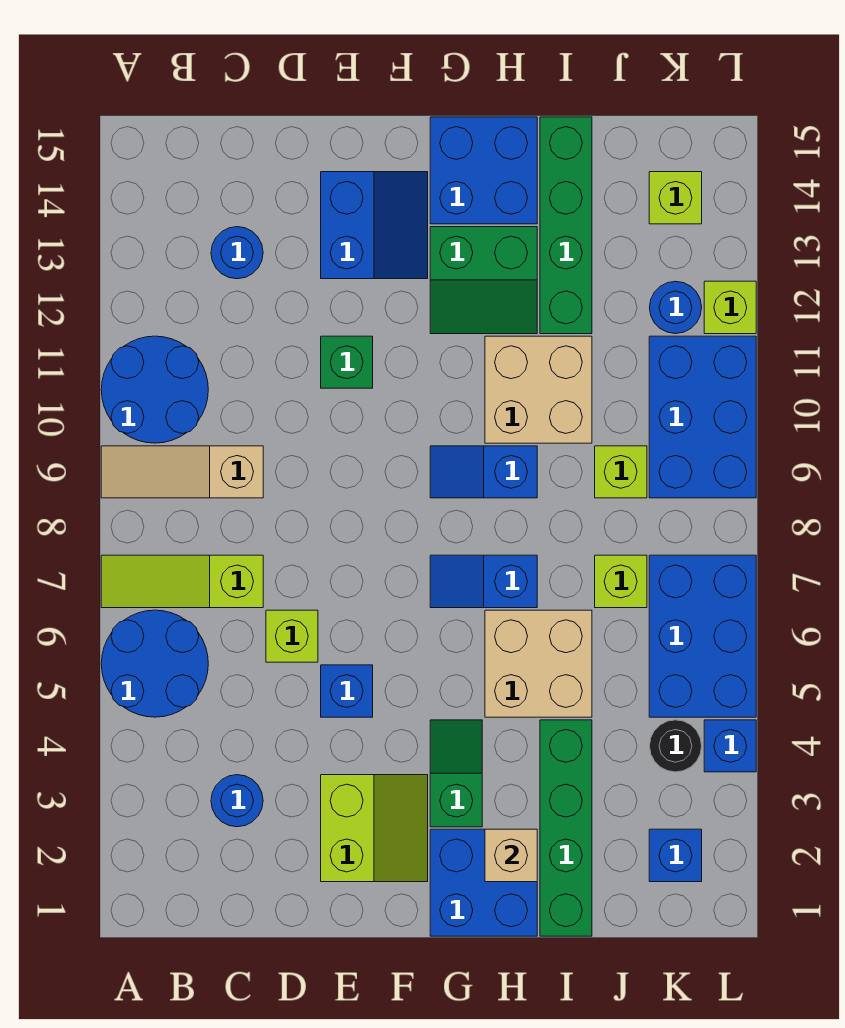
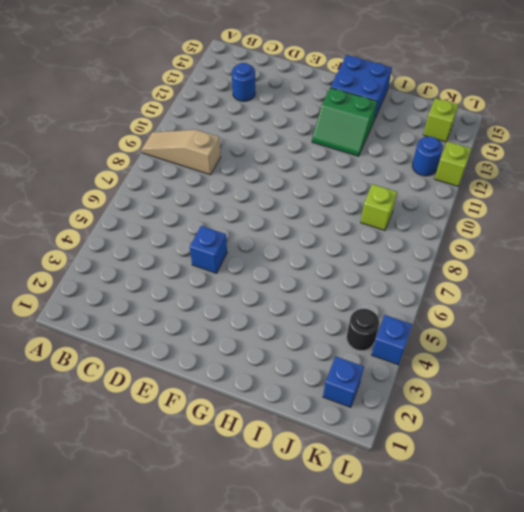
none -> blue round brick A5:B6 level 1
none -> lime slope A7:C7 level 1 top C
none -> blue round brick A10:B11 level 1
none -> blue round brick C3 level 1

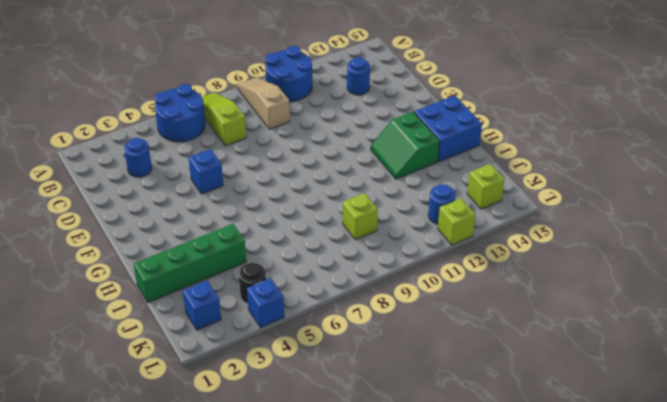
none -> lime brick D6 level 1
none -> lime slope E2:F3 level 1 top E
none -> green brick E11 level 1
none -> blue slope E13:F14 level 1 top E

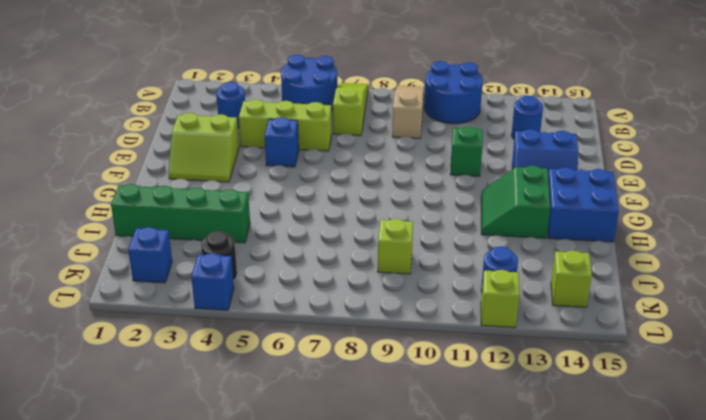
lime brick D4:D6 level 1 -> lime brick D6 level 1
none -> blue brick G1:H2 level 1
none -> green slope G3:G4 level 1 top 3
none -> blue slope G7:H7 level 1 top H
none -> blue slope G9:H9 level 1 top H

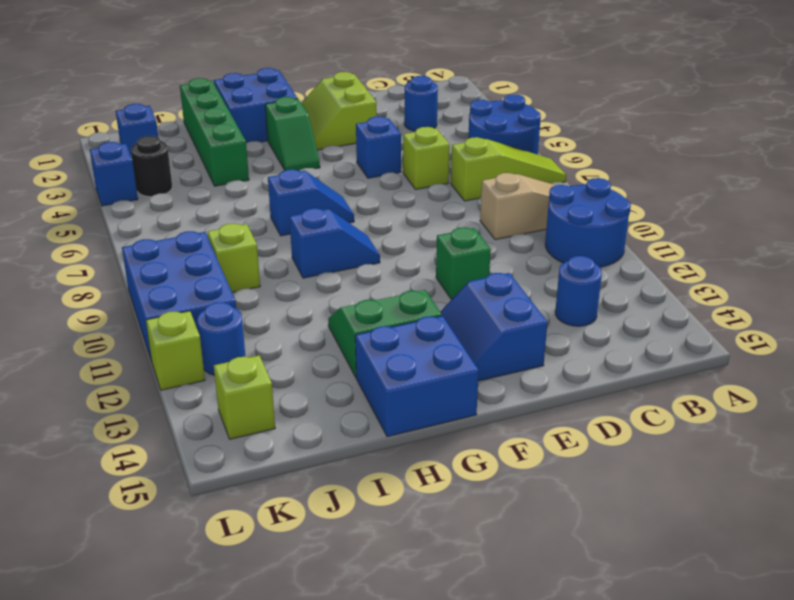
none -> tan brick H5:I6 level 1
none -> tan brick H10:I11 level 1
none -> green brick I12:I15 level 1
none -> lime brick J7 level 1

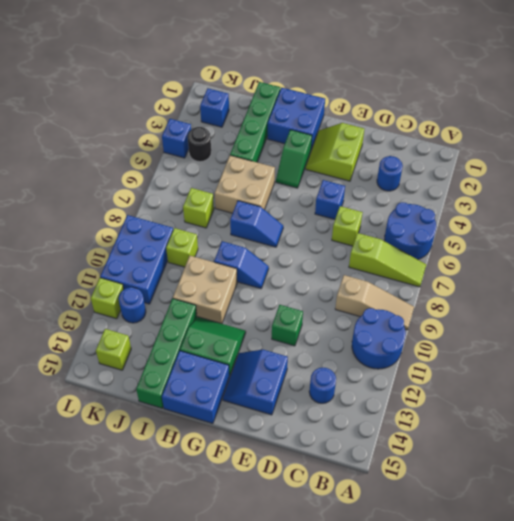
none -> blue brick K5:L7 level 1
none -> tan brick H2 level 2

